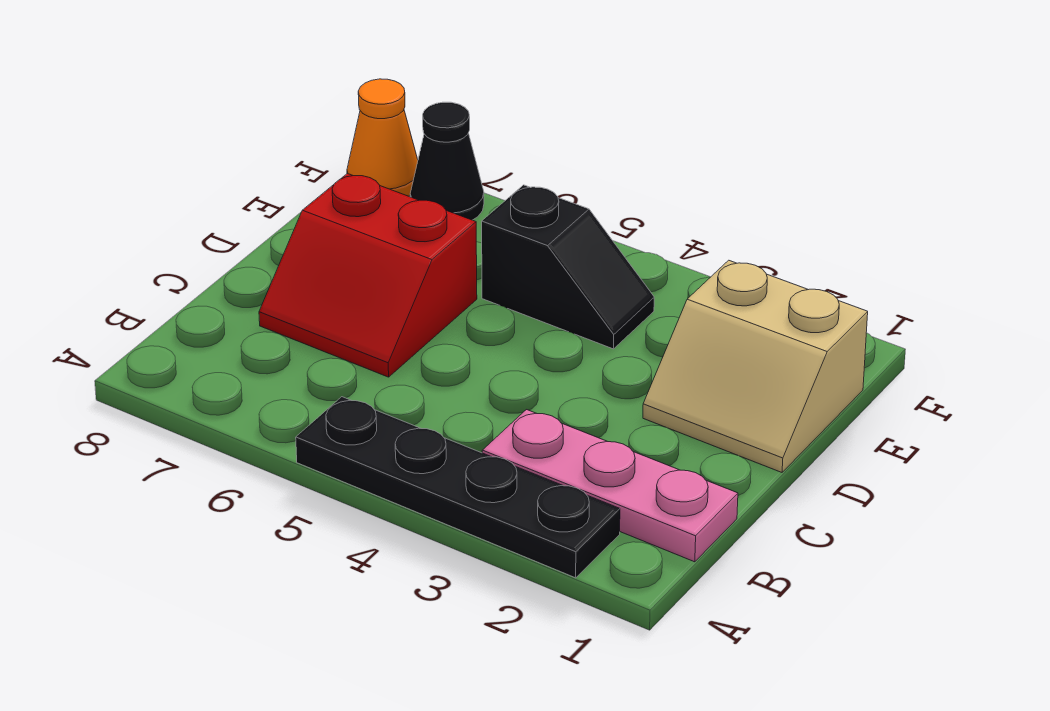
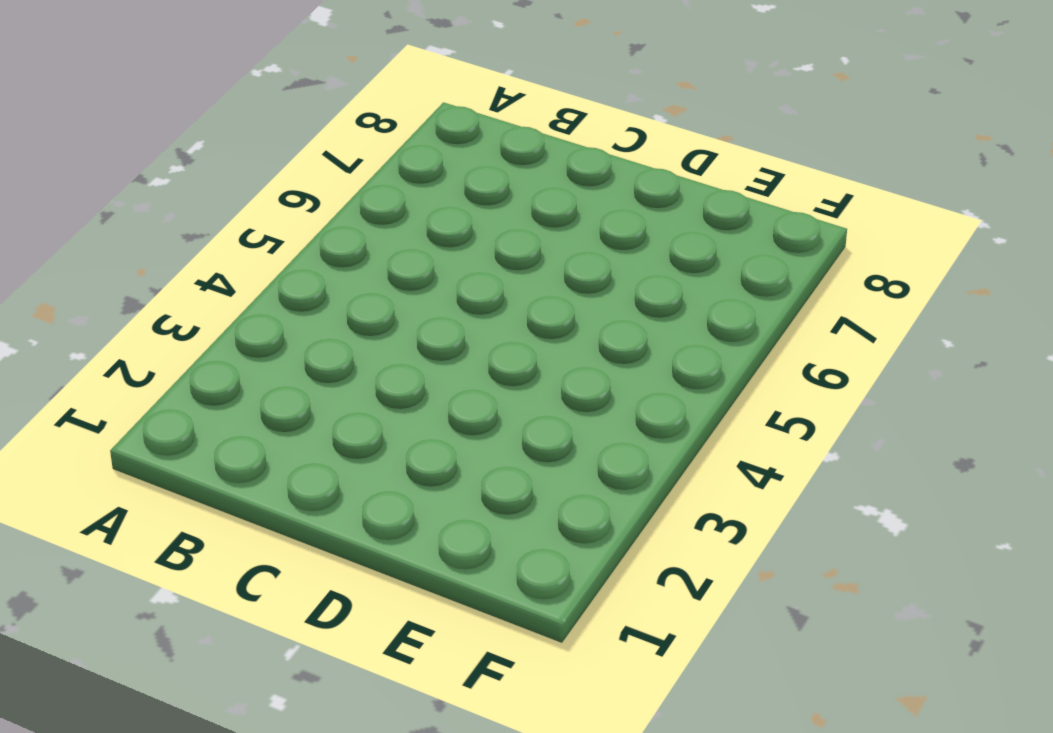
none -> black plate A2:A5 level 1
none -> pink plate B1:B3 level 1

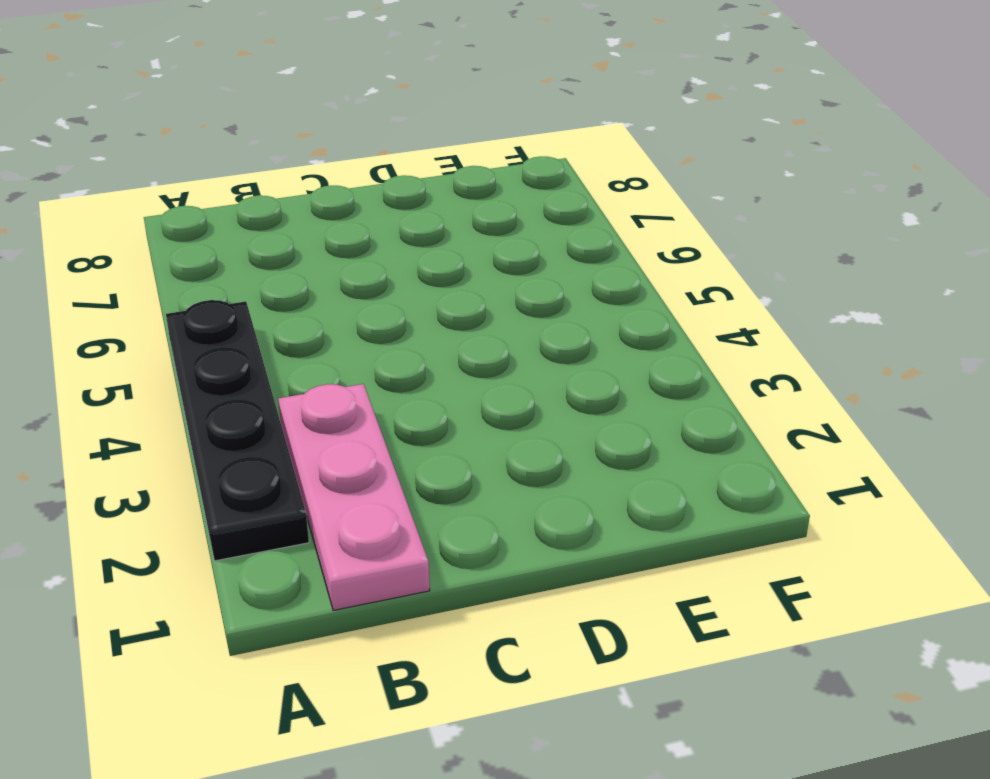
none -> red slope C6:D7 level 1 top D
none -> tan slope D1:E2 level 1 top E

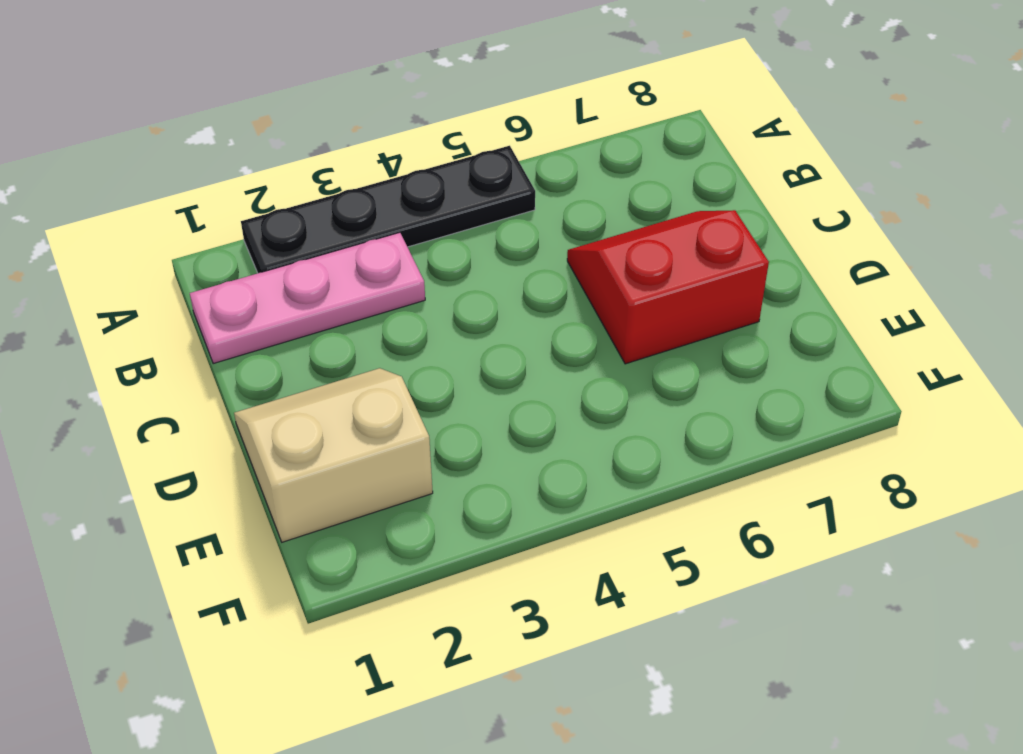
none -> black slope E4:E5 level 1 top 5
none -> black cone F7 level 1

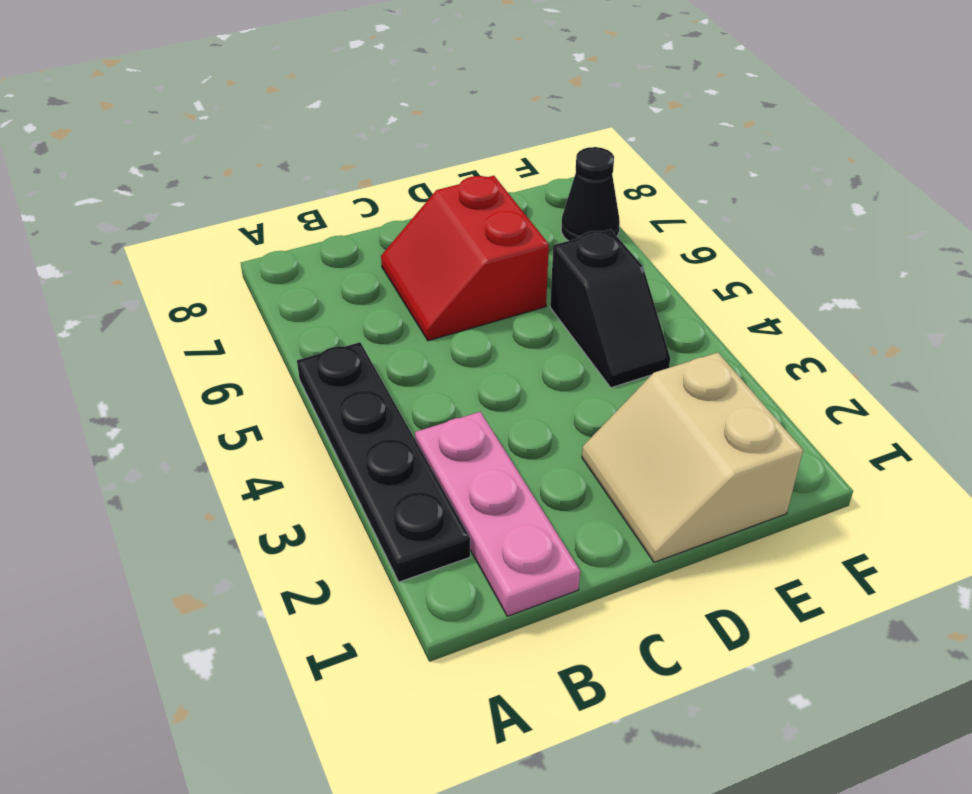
none -> orange cone F8 level 1

